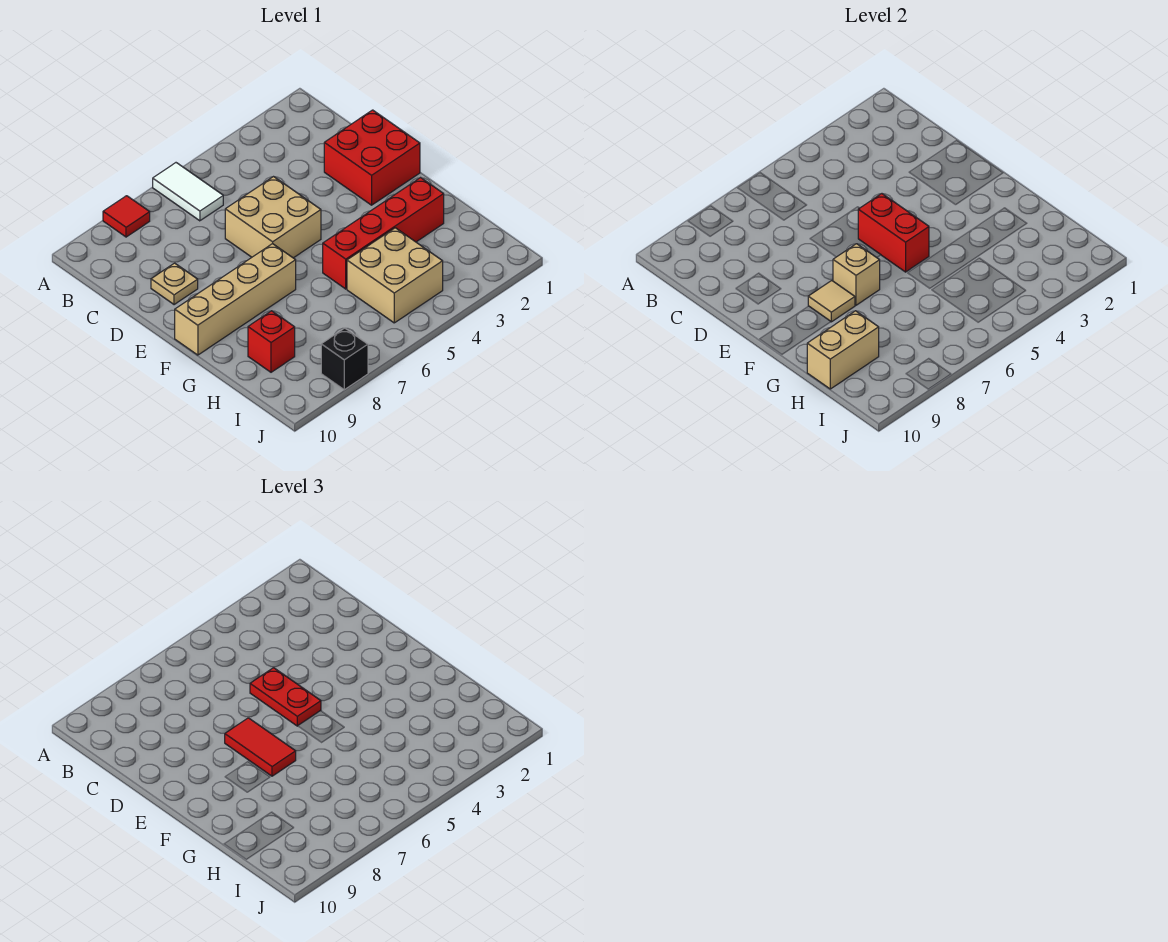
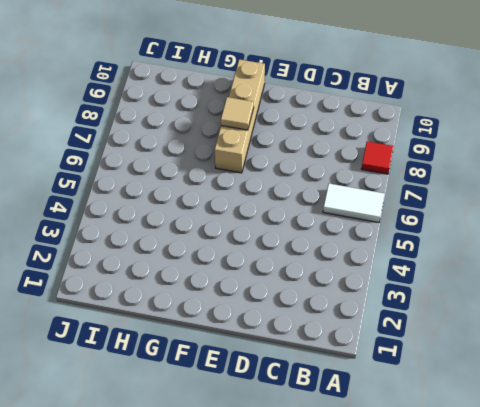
none -> red brick D1:E2 level 1
none -> tan brick D5:E6 level 1
none -> tan plate D9 level 1

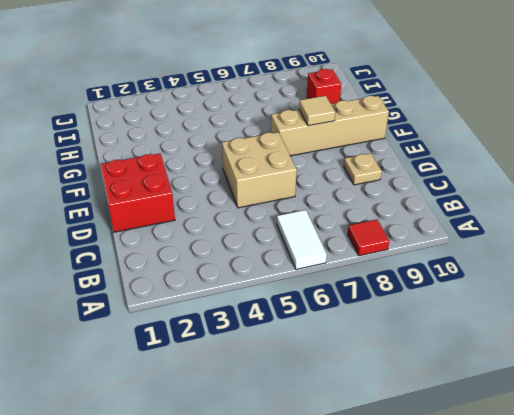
none -> red brick G2:G5 level 1
none -> tan brick H4:I5 level 1
none -> black brick J8 level 1

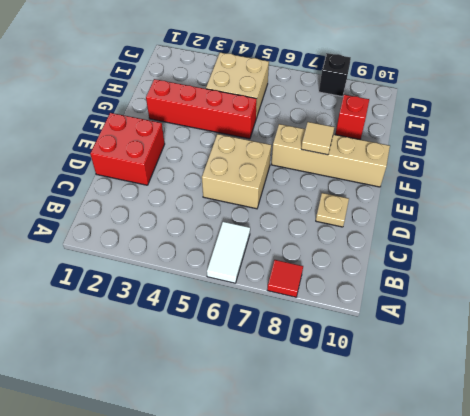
none -> red brick E5:F5 level 2
none -> tan brick F7 level 2
none -> tan brick H9:H10 level 2

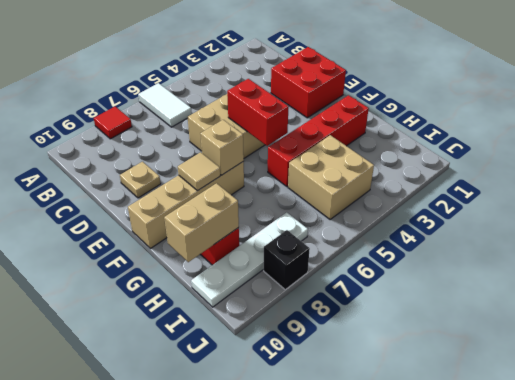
white plate I7:I10 level 1 -> none
none -> red plate D5:E5 level 3
none -> red tile E7:F7 level 3

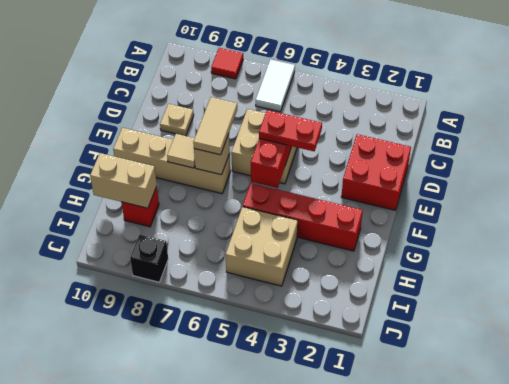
red plate E4:E5 level 3 -> red plate D5:E5 level 3
tan tile E7:F7 level 3 -> red tile E7:F7 level 3

